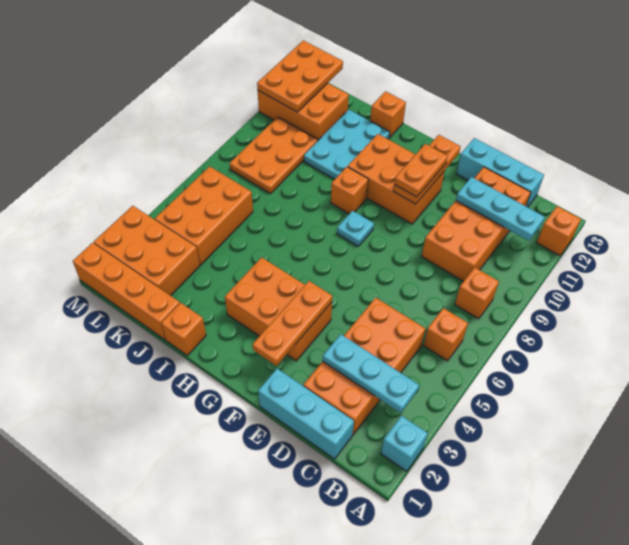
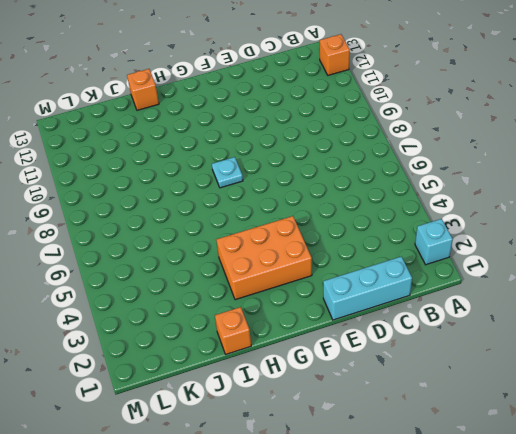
none -> orange brick B6 level 1
none -> orange brick B8 level 1
none -> orange brick C2:D5 level 1

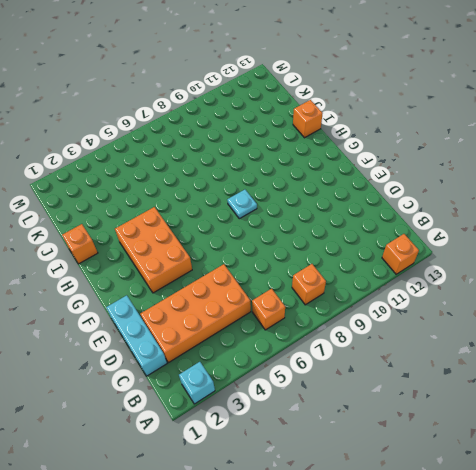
none -> orange brick C9:D12 level 1
none -> cyan brick C13:E13 level 1
none -> orange brick F10:H11 level 1

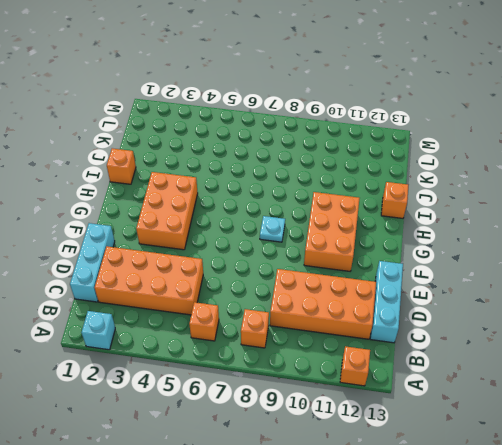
none -> orange brick H9 level 1
none -> cyan plate I10:J12 level 1
none -> orange brick J1:M1 level 1

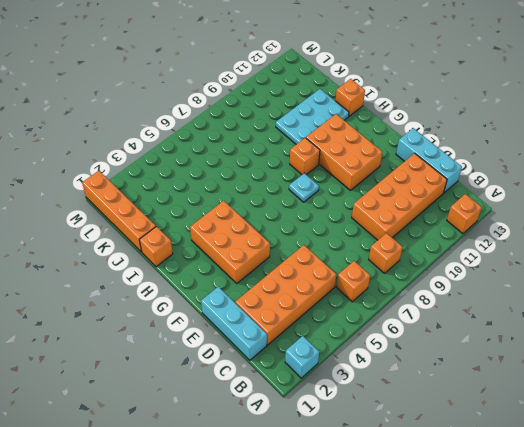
none -> orange brick K2:M3 level 1
none -> orange brick K4:L6 level 1
none -> orange plate K8:L10 level 1

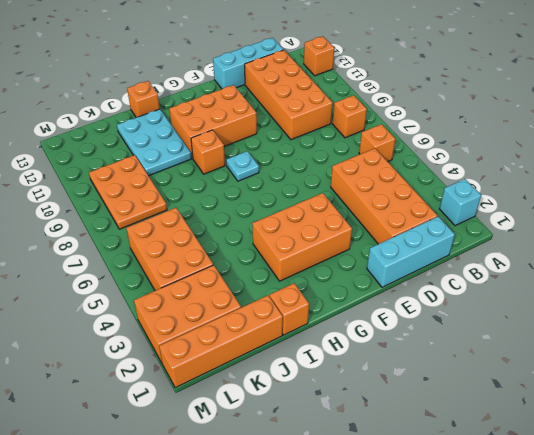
none -> orange brick K11:M12 level 1
none -> cyan plate B3:D3 level 2
none -> cyan plate B11:D11 level 2

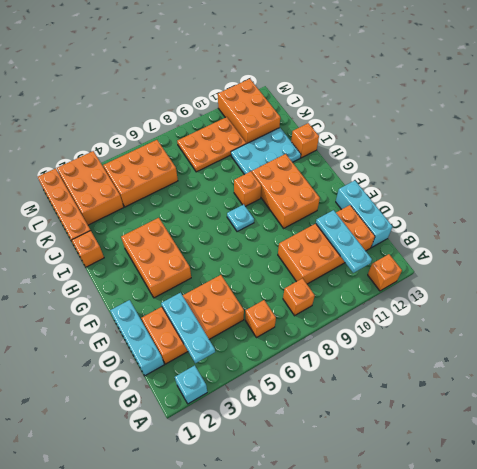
none -> orange plate F2:F4 level 2
none -> orange plate F10:F12 level 2
none -> orange plate L11:M13 level 2

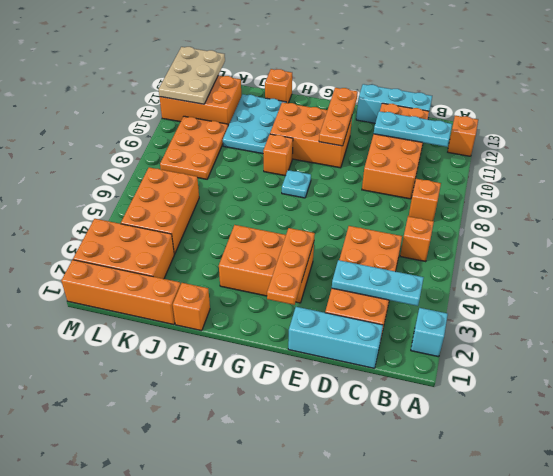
tan plate L11:M13 level 2 -> orange plate L11:M13 level 2
none -> orange plate F10:F11 level 3

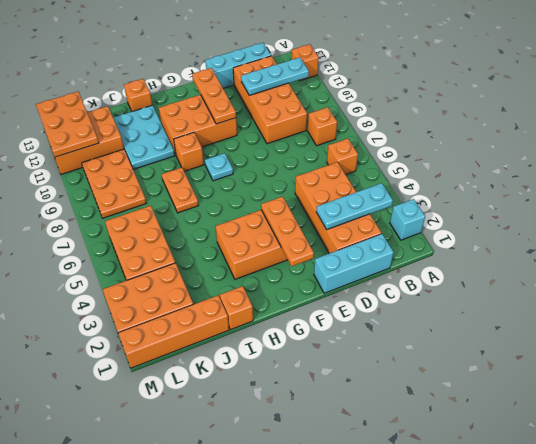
orange plate I7:I8 level 1 -> orange plate F10:F11 level 3

